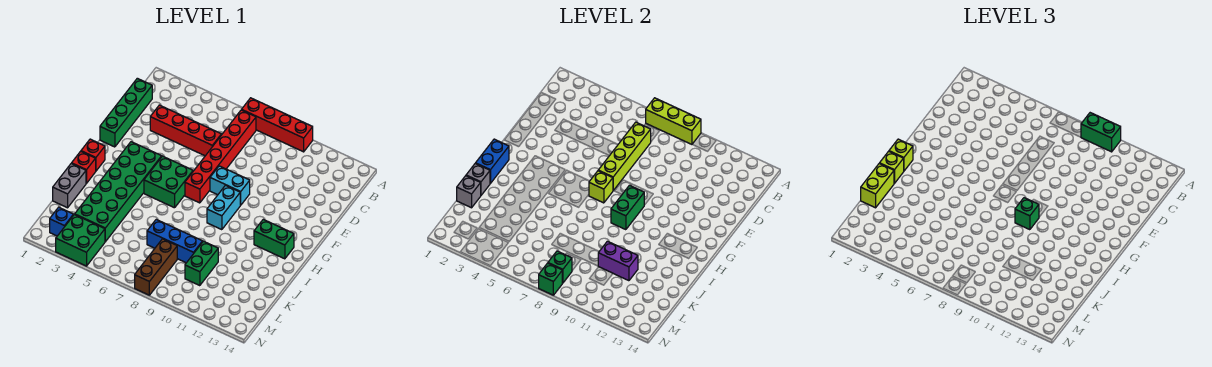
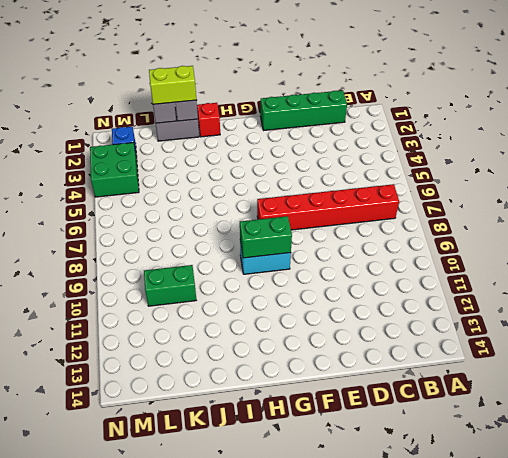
none -> red brick A7:A10 level 1
none -> red brick D3:D6 level 1
none -> cyan brick F8:F9 level 1
none -> green brick G3:L4 level 1

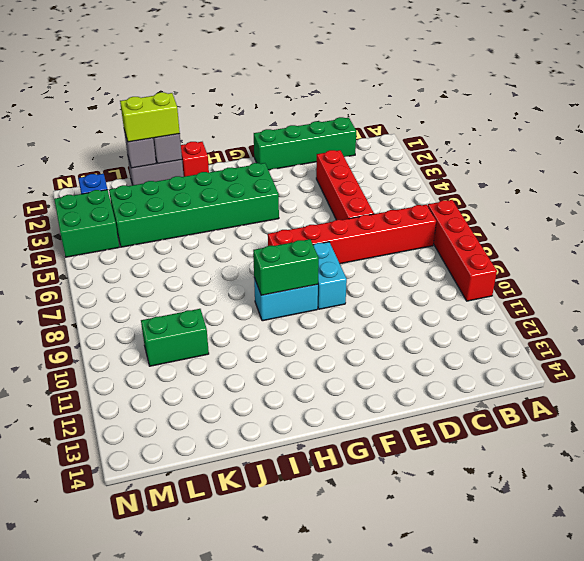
none -> green brick G5:H6 level 1
none -> red brick H1 level 1
none -> green brick H12:H13 level 1
none -> blue brick K7:K9 level 1

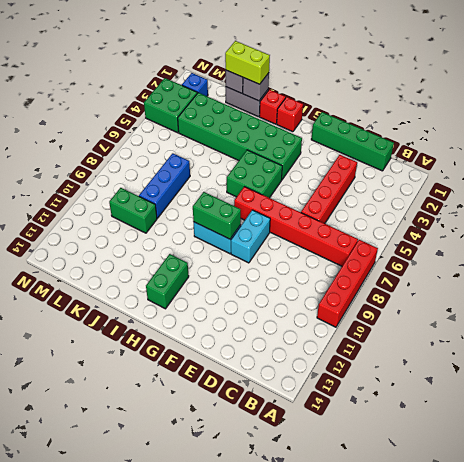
none -> brown brick L8:N8 level 1
none -> lime brick A7:A9 level 2
none -> lime brick C7:F7 level 2
none -> lime brick G7 level 2

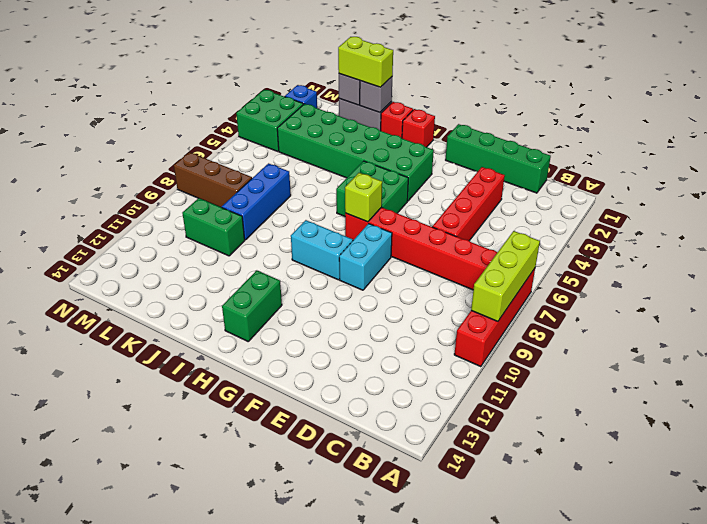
none -> lime brick C7:F7 level 2
none -> green brick G9:H9 level 2
none -> blue brick H1:I1 level 2
none -> purple brick K10:K11 level 2

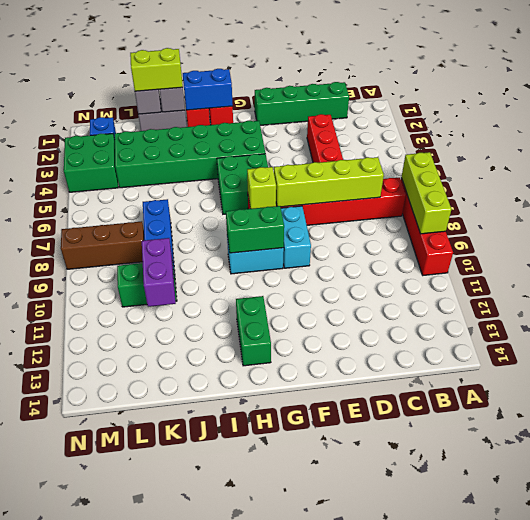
none -> green brick M8 level 2
none -> green brick N8 level 2
none -> green brick A9:A10 level 3
none -> lime brick H1 level 3

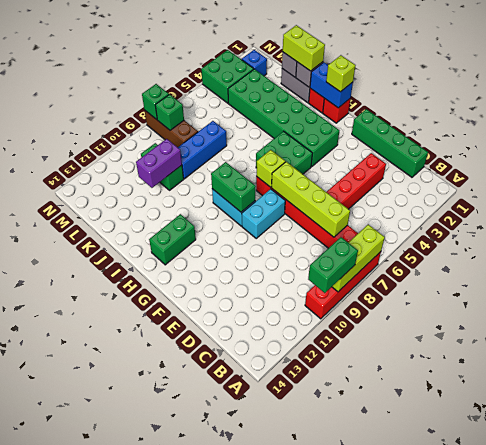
none -> green brick H9 level 3
none -> lime brick I1 level 3

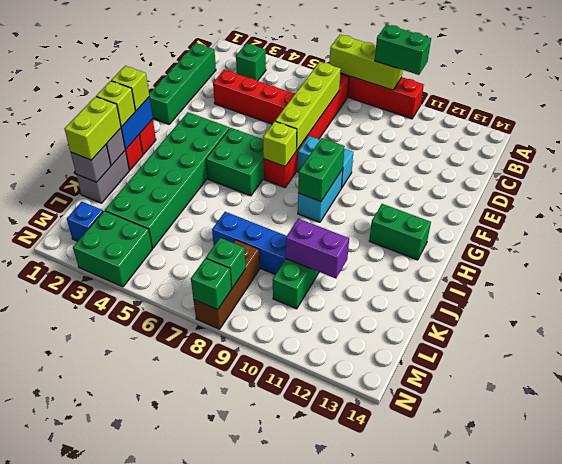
green brick B3 level 1 -> green brick H9 level 3

